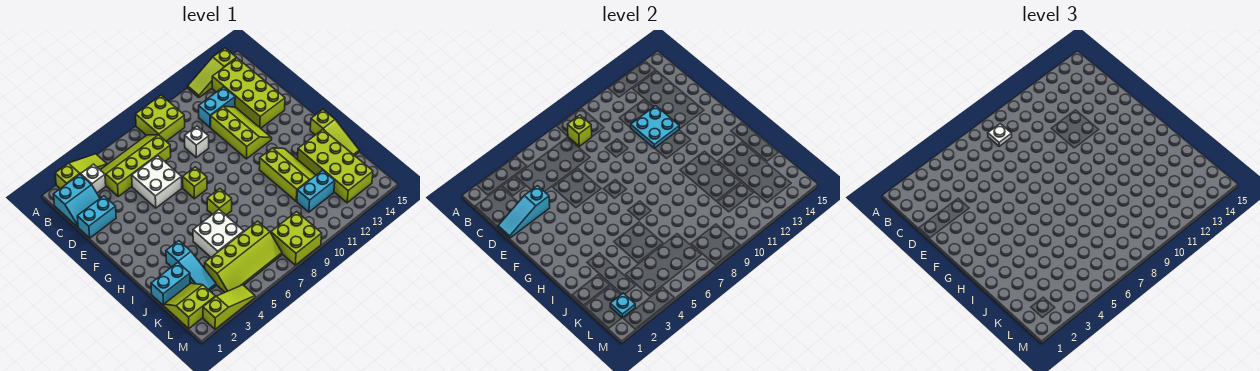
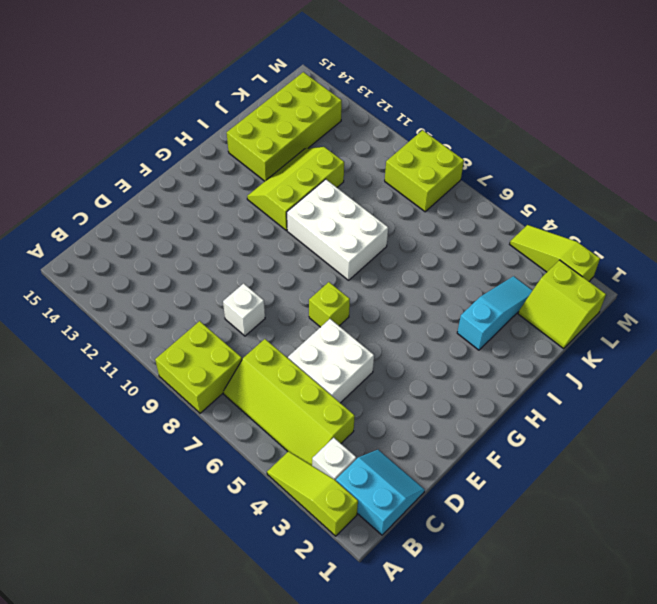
white brick H8:I10 level 1 -> none
none -> lime slope A12:A14 level 1 top 14
none -> lime brick B13:E14 level 1
none -> cyan brick C11:C12 level 1
none -> cyan brick D1:D2 level 1

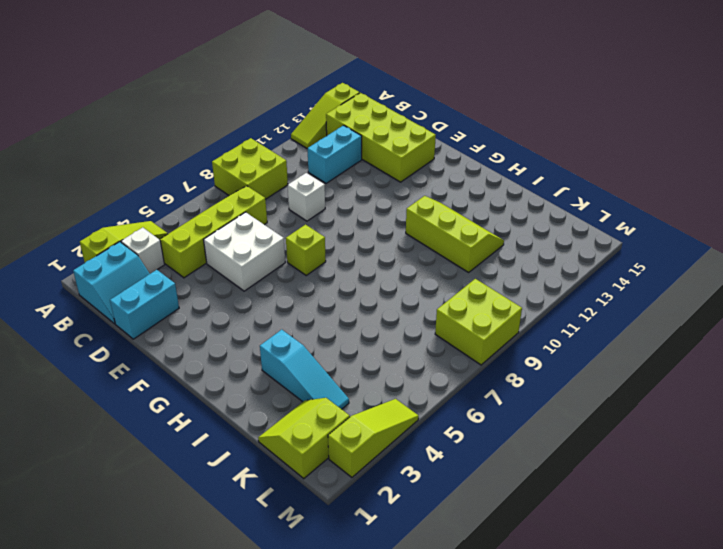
none -> lime slope D11:F12 level 1 top 11
none -> lime brick H7 level 1
none -> lime slope H15:J15 level 1 top H
none -> white brick I5:J6 level 1

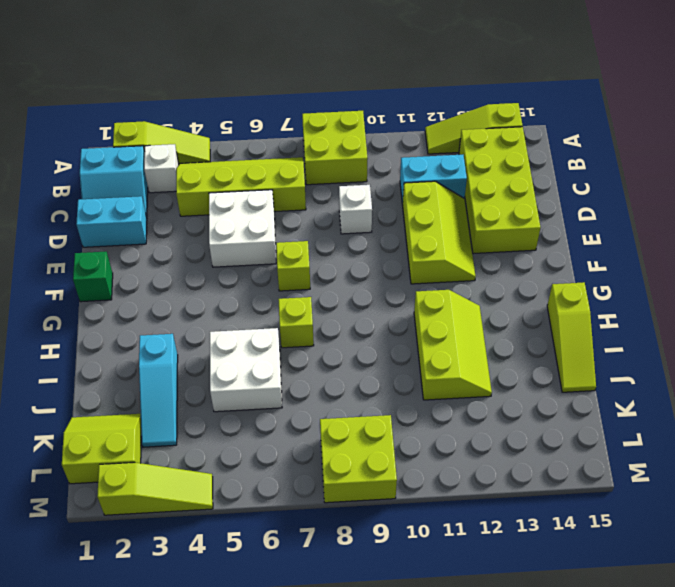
green brick F1 level 1 -> none
none -> lime brick I13:L14 level 1
none -> cyan brick J1:J2 level 1
none -> lime slope K4:L7 level 1 top K
none -> cyan brick K11:K12 level 1

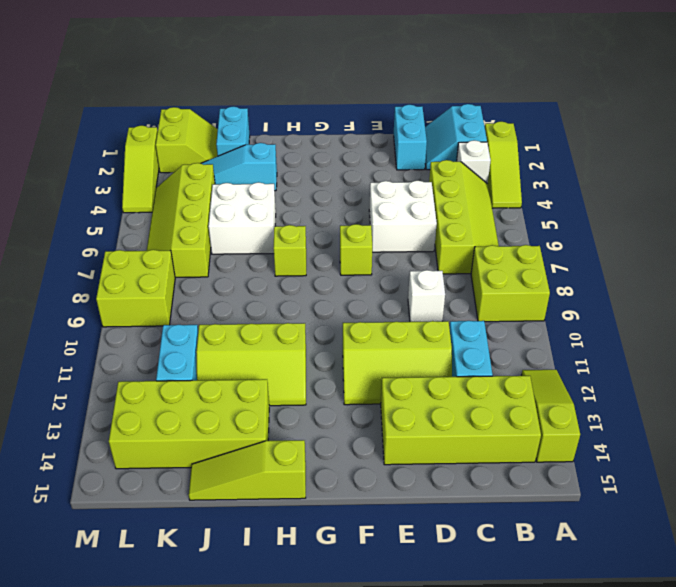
none -> lime brick B8 level 2
none -> cyan slope D1:D3 level 2 top 3
none -> cyan plate D11:E12 level 2
none -> cyan plate L2 level 2

